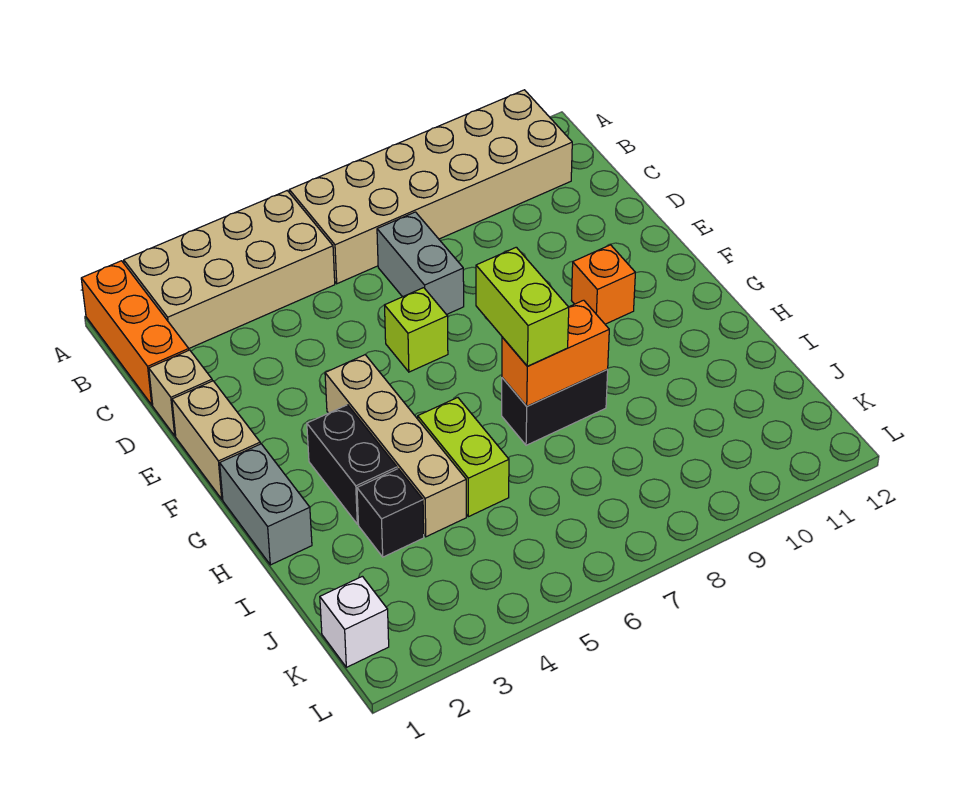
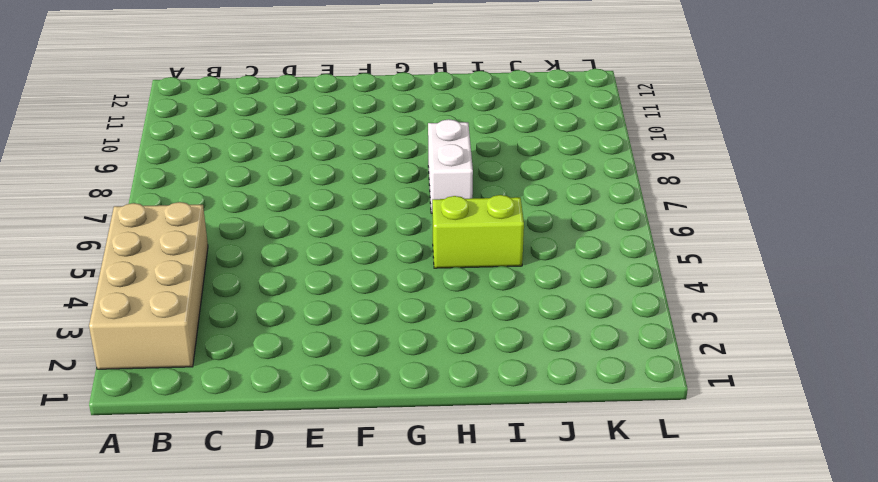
white brick H7:H8 level 1 -> black brick H7:H8 level 1
none -> orange brick A1:C1 level 1
none -> tan brick A6:B11 level 1
none -> grey brick C7:D7 level 1

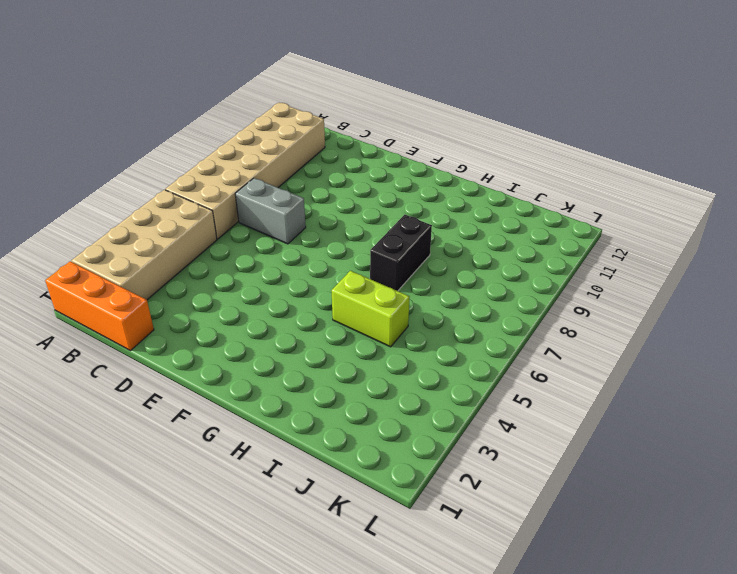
none -> tan brick D1 level 1
none -> tan brick E1:F1 level 1
none -> lime brick E6 level 1

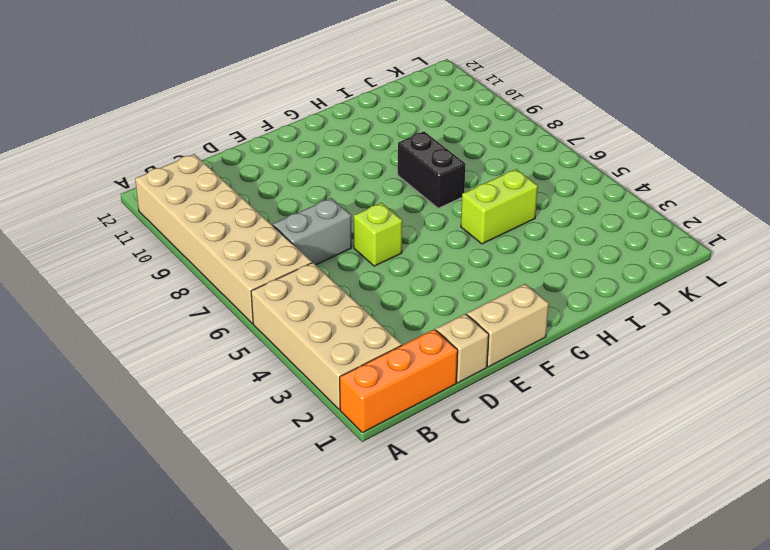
none -> tan brick F4:I4 level 1
none -> orange brick F10 level 1
none -> grey brick G1:H1 level 1

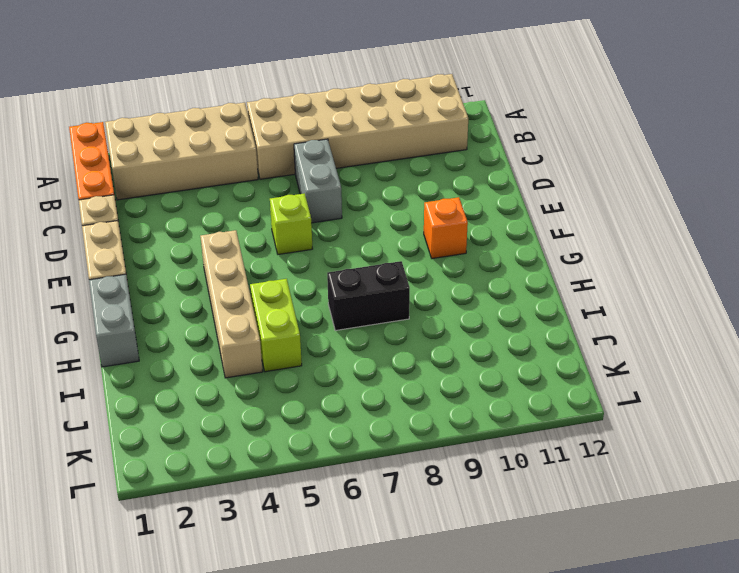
none -> black brick G3:H3 level 1
none -> black brick I3 level 1
none -> white brick K1 level 1

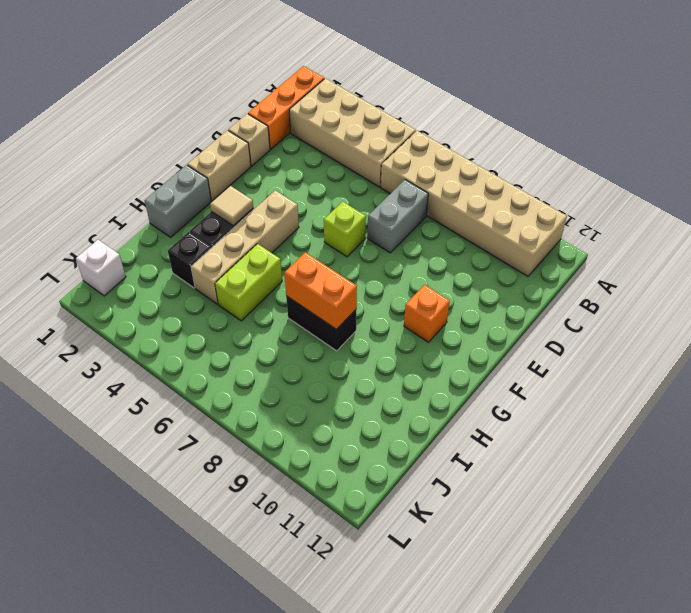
tan tile G3 level 2 -> none
none -> lime brick G7:H7 level 3

